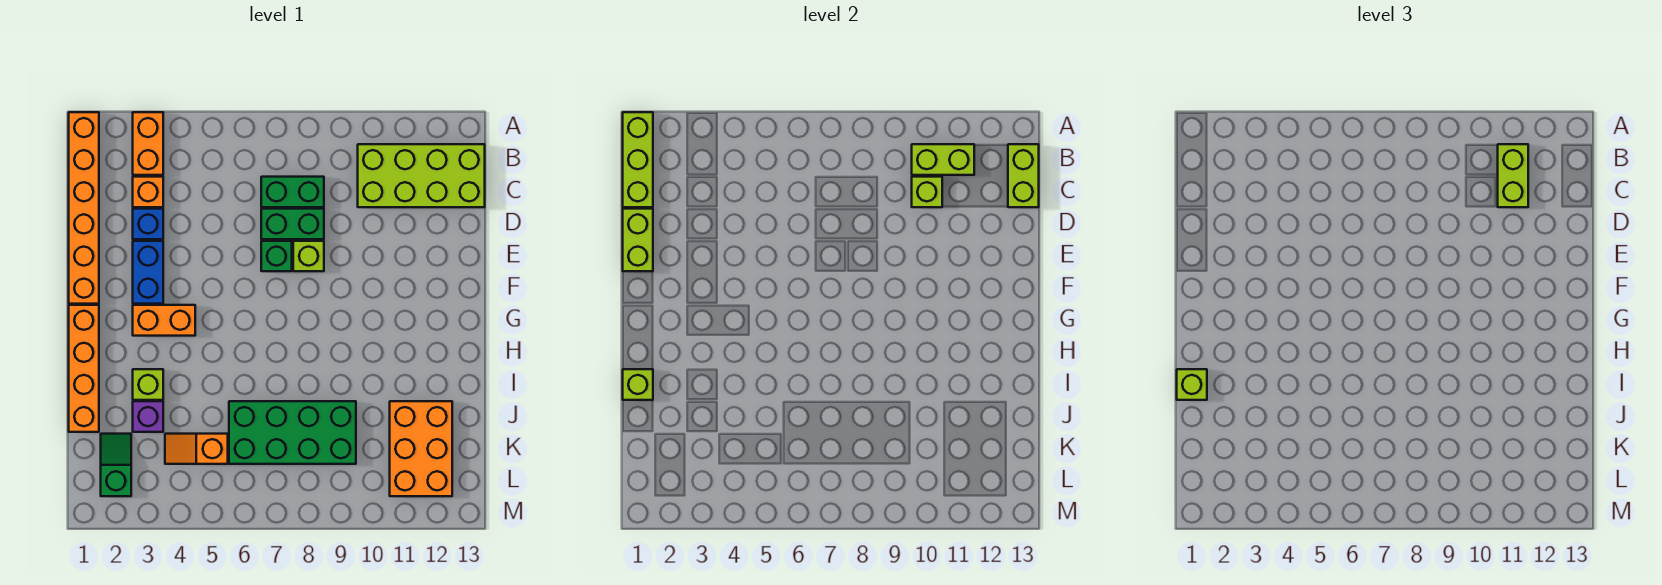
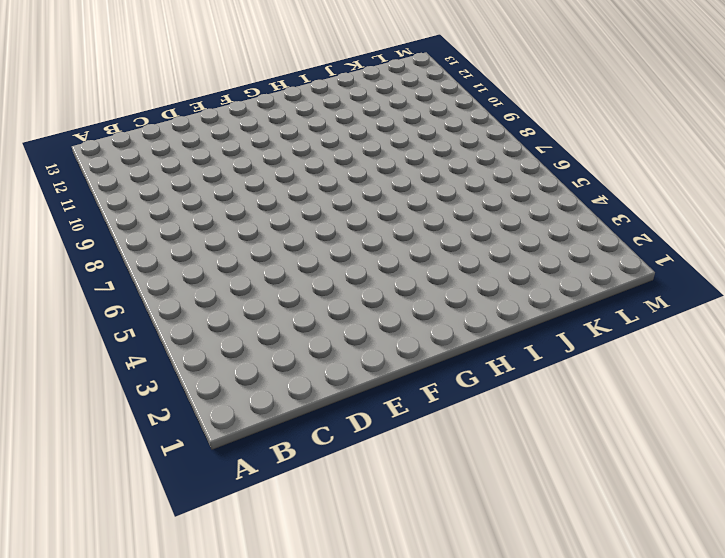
none -> orange brick A1:F1 level 1
none -> orange brick A3:B3 level 1
none -> lime brick B10:C13 level 1

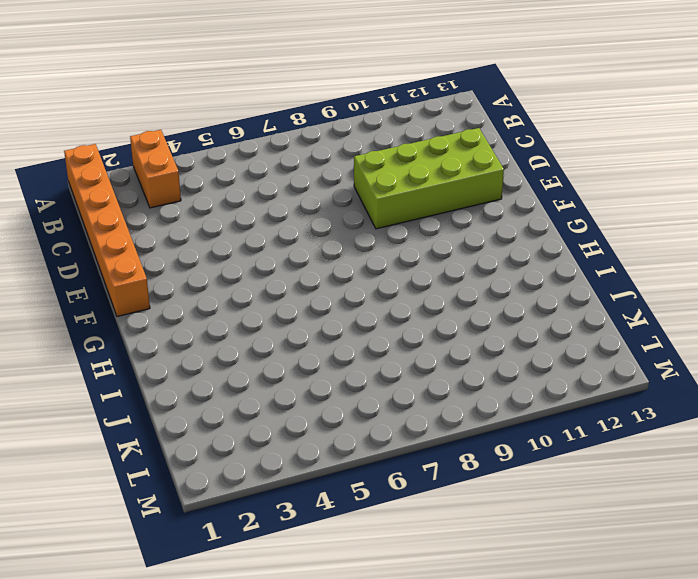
lime brick D9:E12 level 1 -> lime brick B10:C13 level 1
none -> orange brick C3 level 1
none -> green brick C7:C8 level 1
none -> blue brick D3 level 1

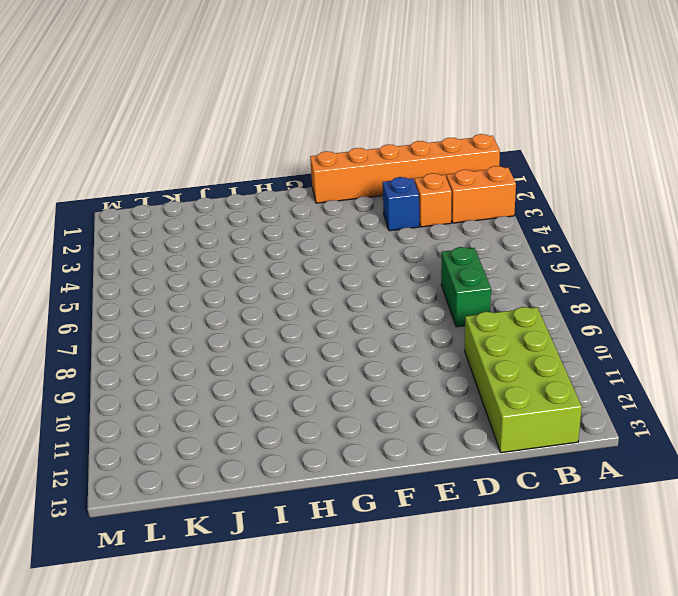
none -> green brick D7:D8 level 1
none -> blue brick E3:F3 level 1
none -> green brick E7 level 1

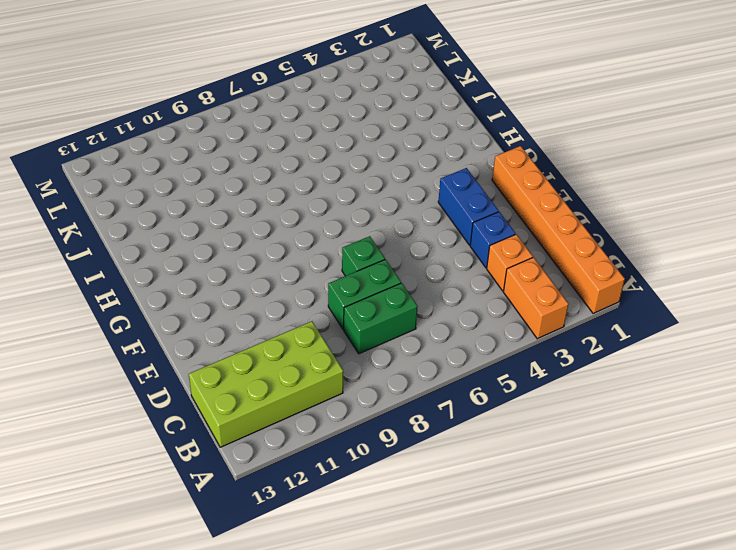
none -> lime brick E8 level 1
none -> orange brick G1:J1 level 1
none -> orange brick G3:G4 level 1

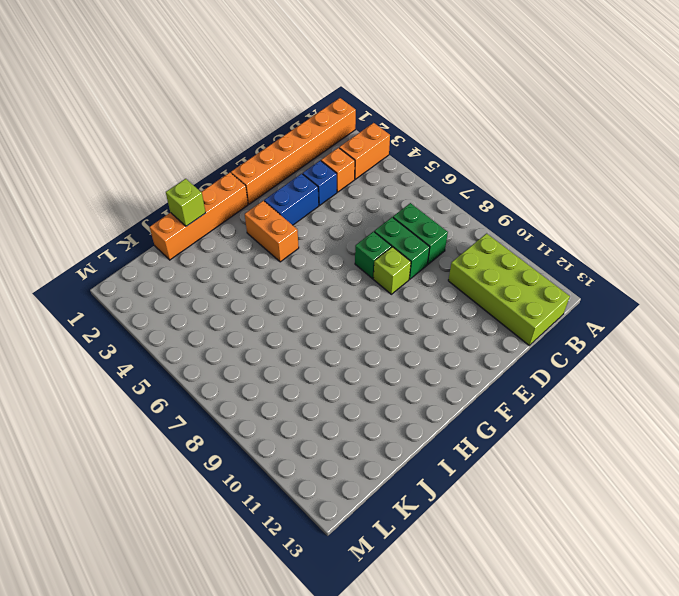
none -> lime brick I3 level 1
none -> purple brick J3 level 1
none -> green brick J6:K9 level 1

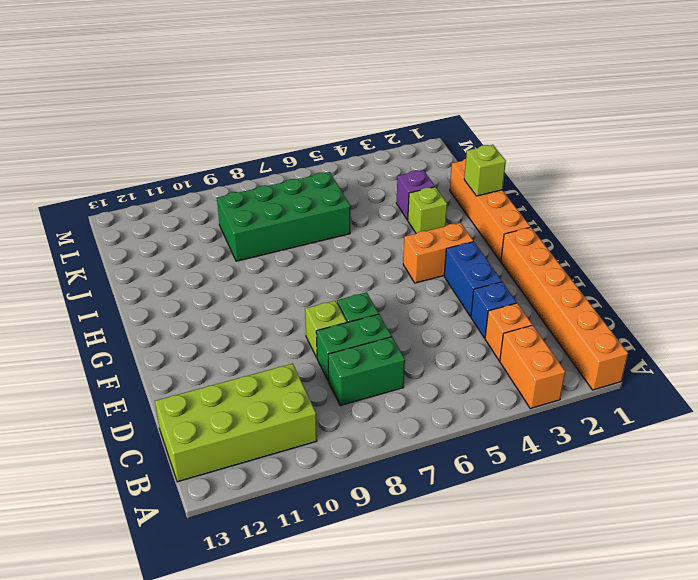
none -> orange brick J11:L12 level 1
none -> green slope K2:L2 level 1 top L
none -> orange slope K4:K5 level 1 top 5

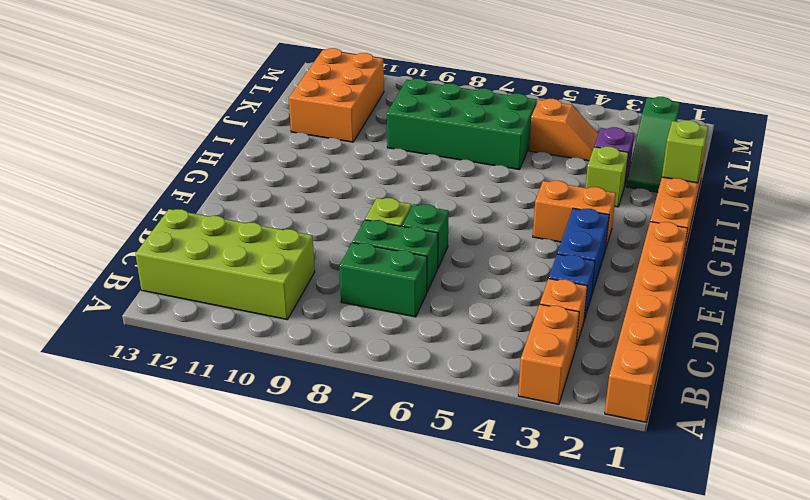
green slope J2:L2 level 1 top L -> green slope K2:L2 level 1 top L
none -> lime brick A1:C1 level 2
none -> lime brick B10:B11 level 2
none -> lime brick B13:C13 level 2

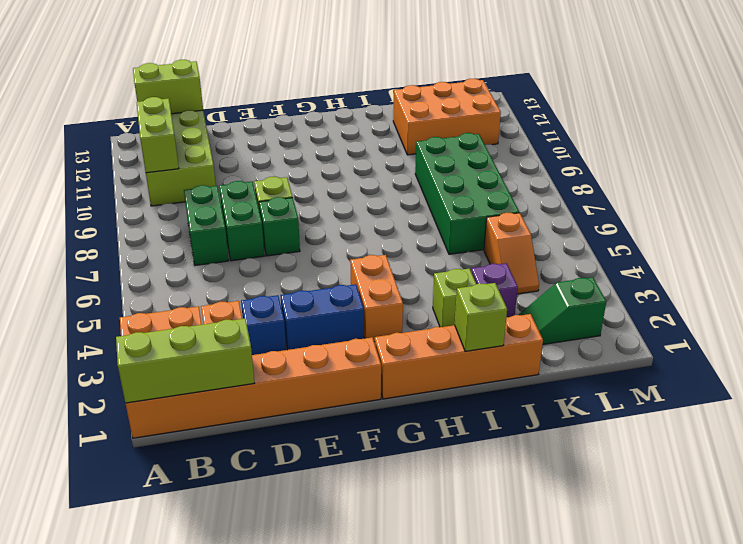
none -> lime brick C10 level 2
none -> lime brick D1:E1 level 2
none -> lime brick B11:C11 level 3

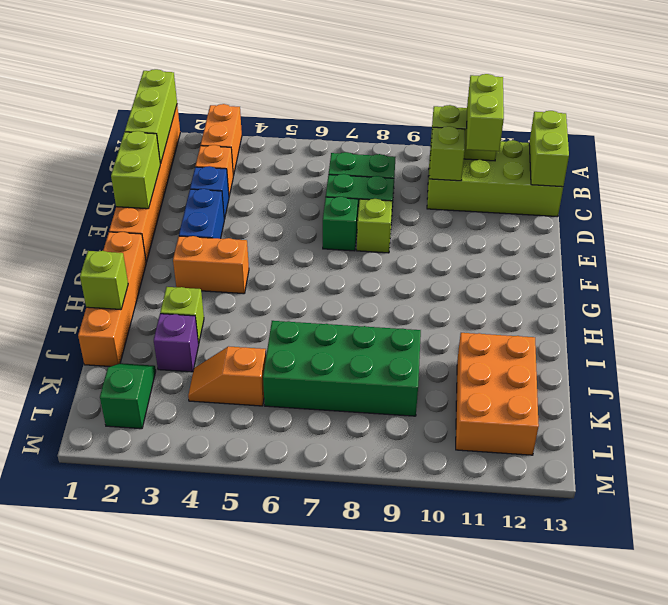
none -> lime brick I1 level 3

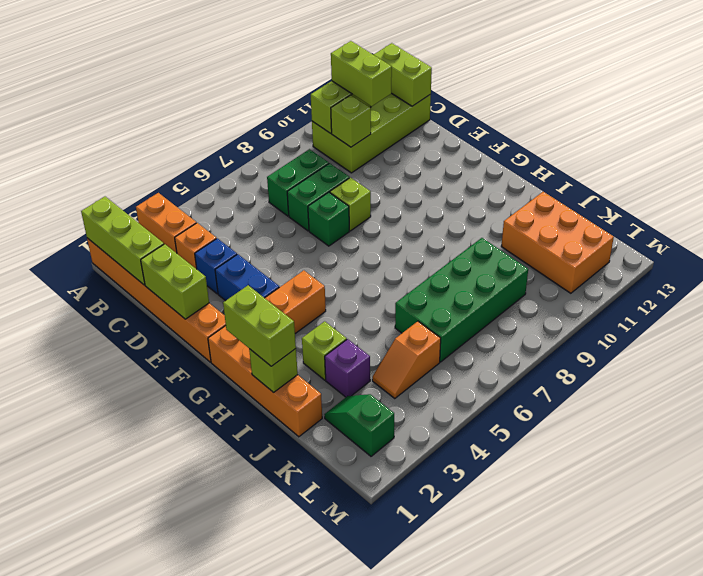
lime brick H1:I1 level 3 -> lime brick I1 level 3

